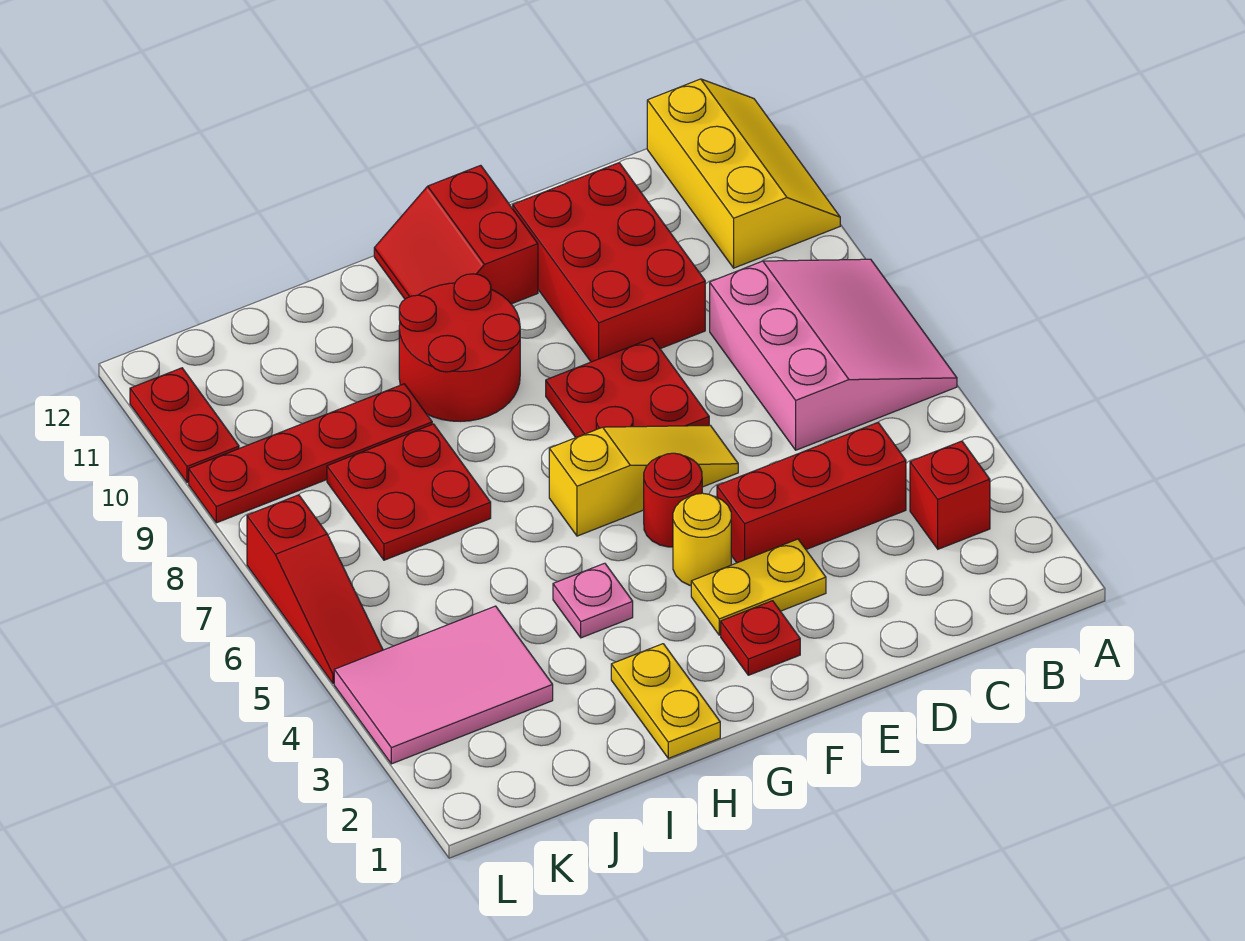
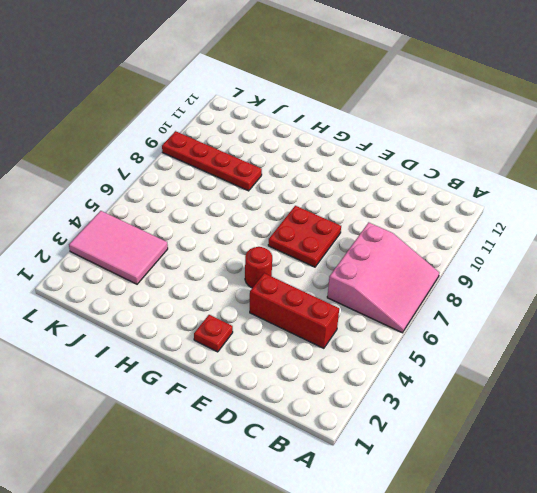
none -> yellow slope A10:B12 level 1 top B
none -> red brick B3 level 1
none -> red brick D9:E11 level 1

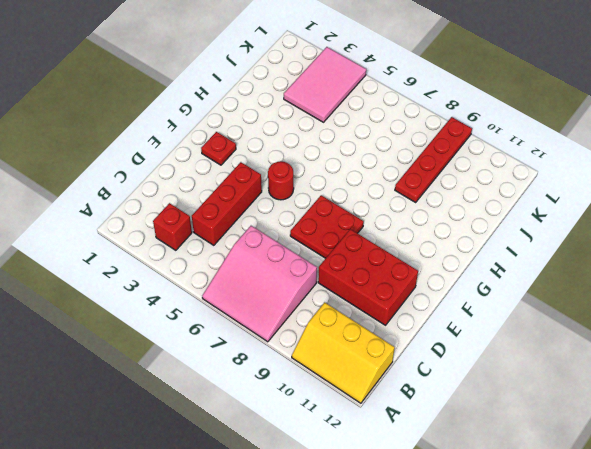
none -> yellow plate E3:F3 level 1
none -> yellow slope E6:G6 level 1 top G
none -> yellow round brick F4 level 1

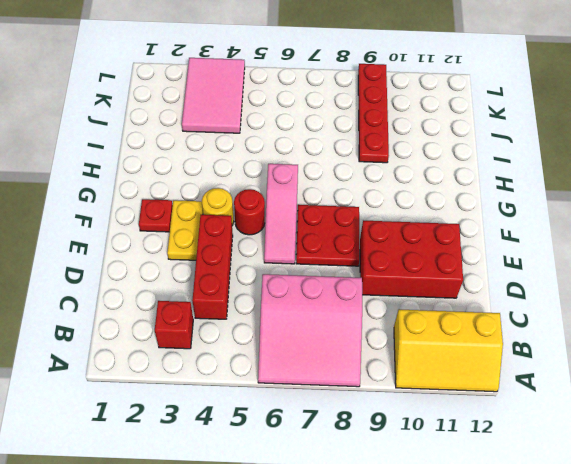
pink slope E6:G6 level 1 top G -> yellow slope E6:G6 level 1 top G
none -> red slope F11:G12 level 1 top F
none -> red round brick G9:H10 level 1
none -> yellow plate H1:H2 level 1

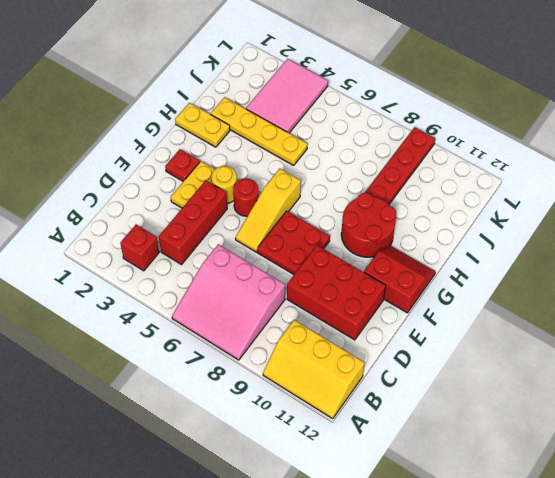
yellow plate I2:I5 level 1 -> none
none -> pink plate H4 level 1
none -> red plate I7:J8 level 1
none -> red slope L5:L7 level 1 top 7

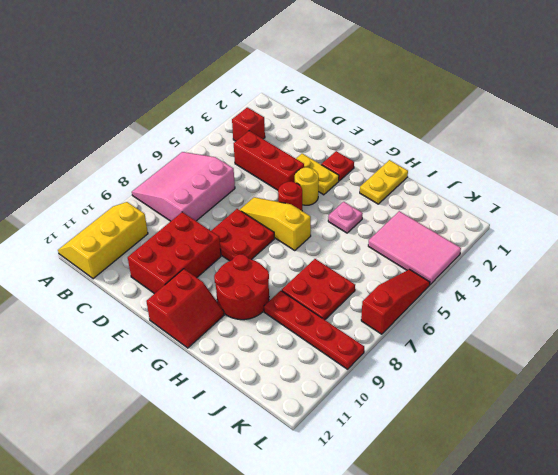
none -> red plate L10:L11 level 1

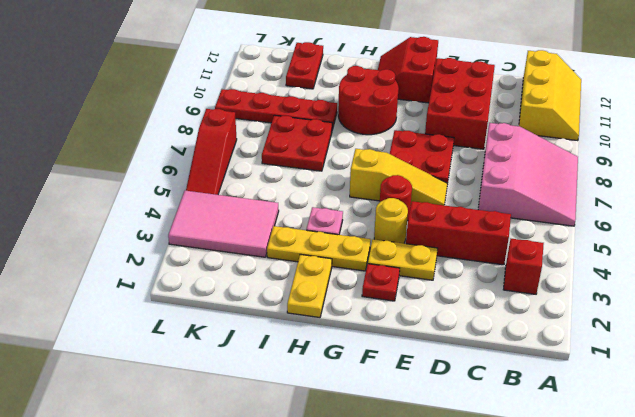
yellow plate G3:I3 level 1 -> none
red plate J11:J12 level 1 -> red plate L10:L11 level 1

